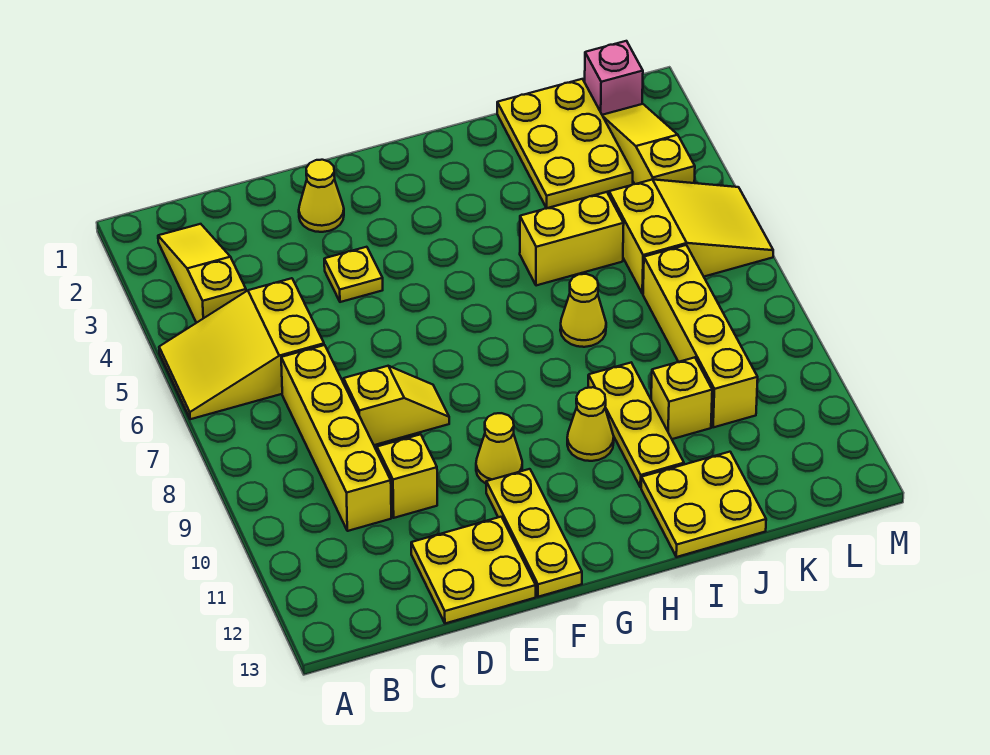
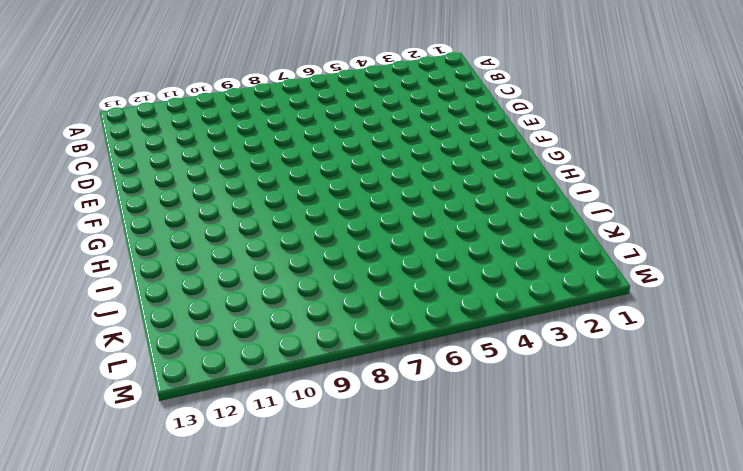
none -> yellow slope A5:C6 level 1 top C
none -> yellow slope B2:B4 level 1 top 4
none -> yellow brick C7:C10 level 1

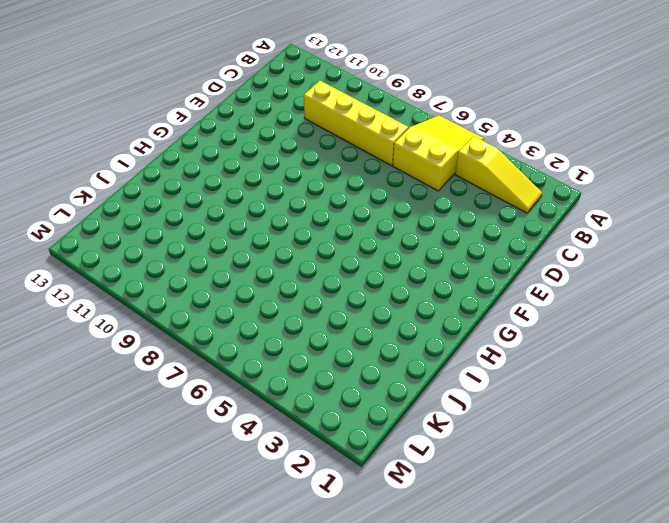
none -> yellow slope D8:E8 level 1 top D
none -> yellow brick D10 level 1
none -> yellow plate D12:E13 level 1

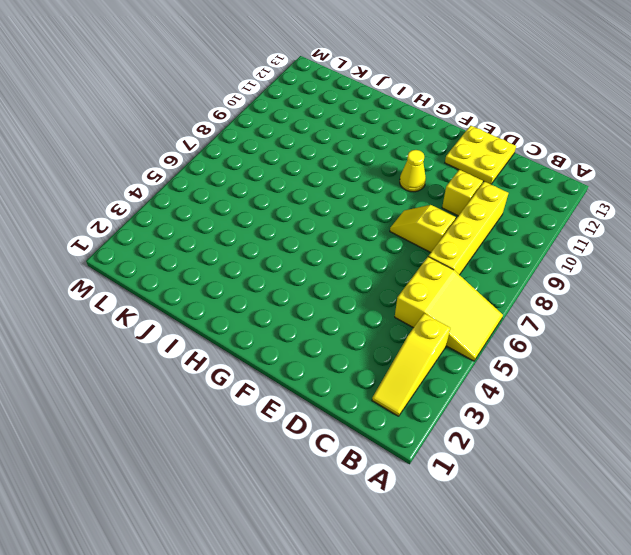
none -> yellow cone E2 level 1
none -> yellow plate E4 level 1
none -> yellow plate F11:F13 level 1

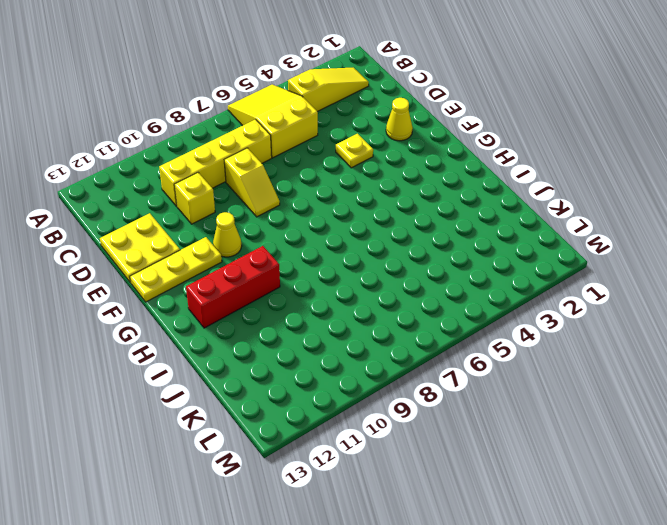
red brick H10:H12 level 1 -> yellow cone H10 level 1
none -> yellow brick I5:J5 level 1
none -> yellow cone I7 level 1
none -> yellow plate I9:I11 level 1

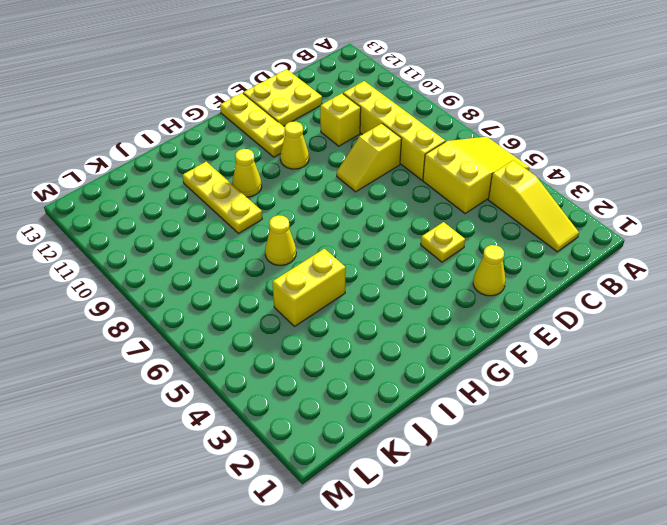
none -> yellow plate I12:J13 level 1
none -> yellow plate J1:K3 level 1
none -> yellow brick J10 level 1

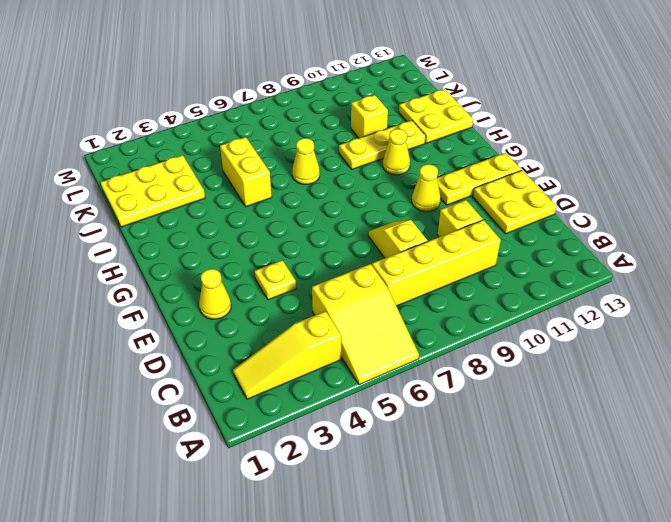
none -> yellow slope K5:M6 level 1 top K
none -> yellow brick K7:K10 level 1
none -> pink brick L1 level 1

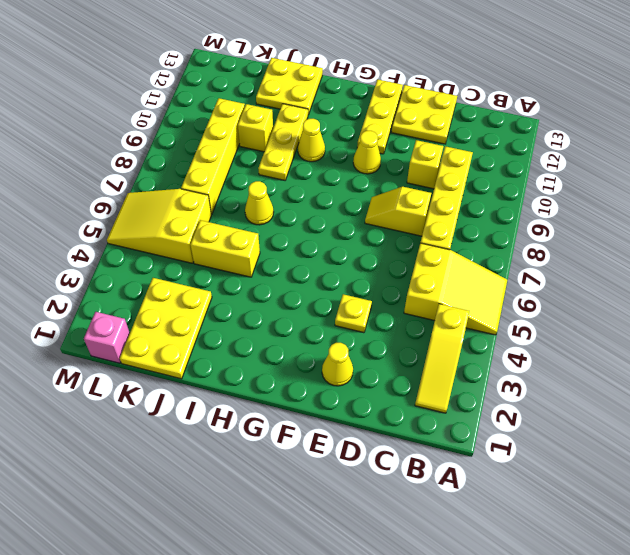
none -> yellow slope L2:L4 level 1 top 4

